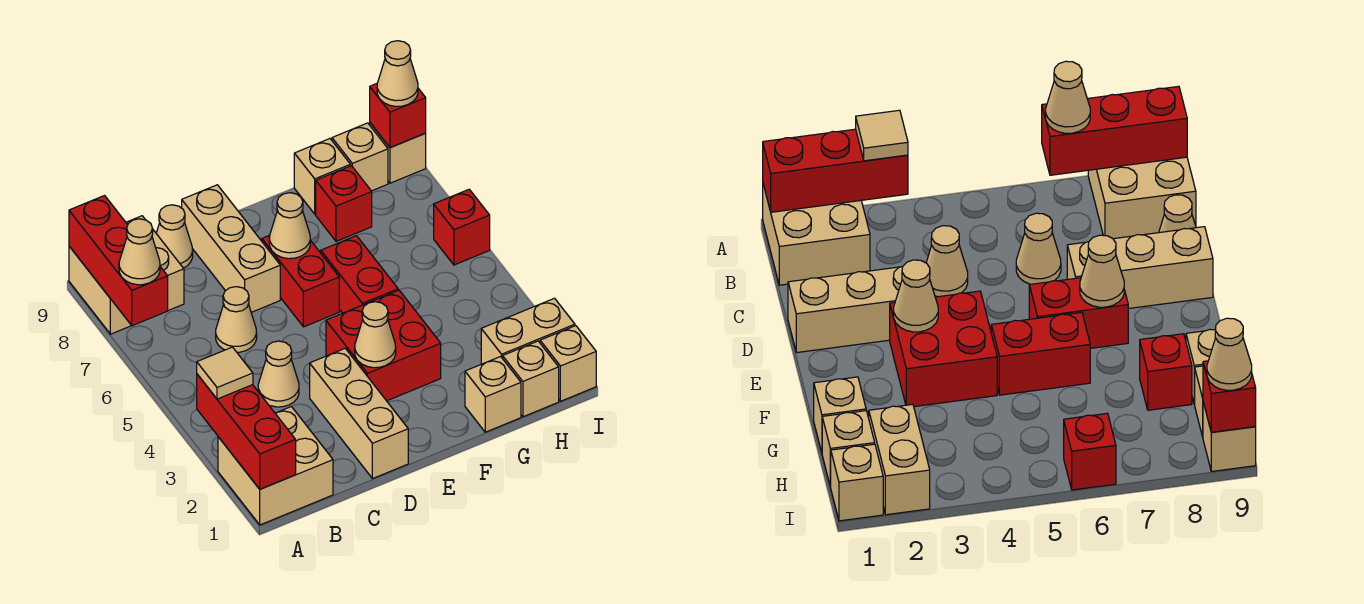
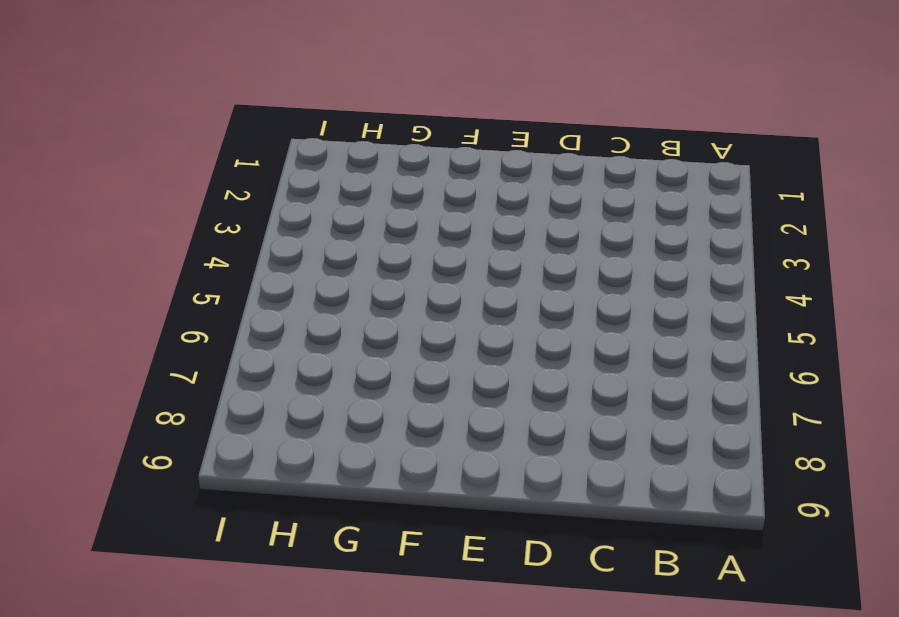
none -> tan brick A1:B2 level 1
none -> tan brick A8:B9 level 1
none -> tan cone C4 level 1

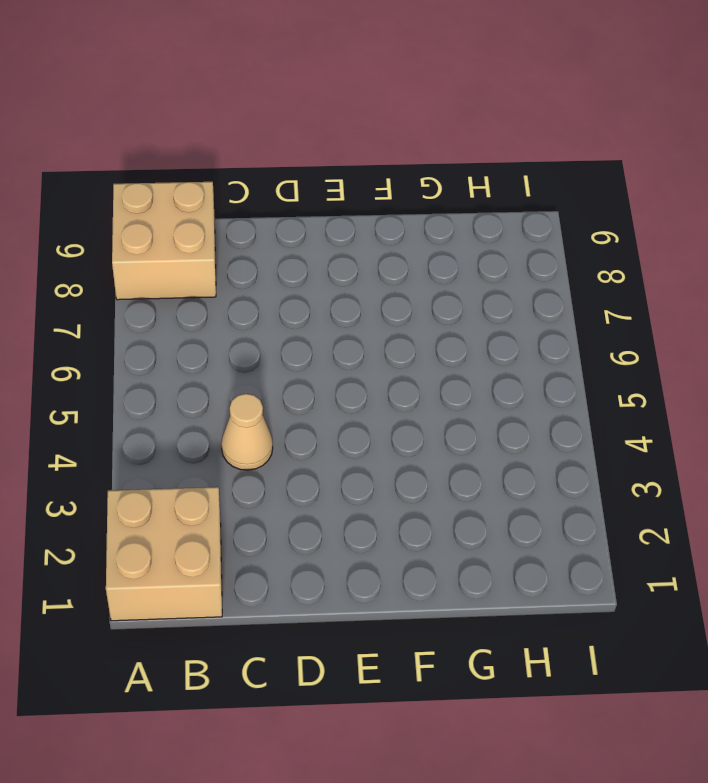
none -> tan cone C6 level 1
none -> tan cone C9 level 1
none -> tan brick D1:D3 level 1

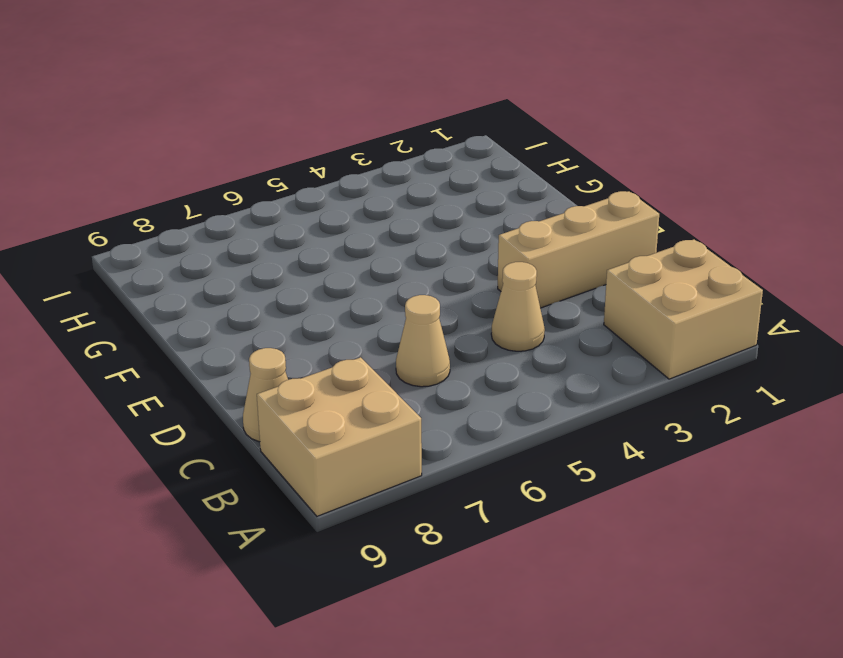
none -> tan brick D7:D9 level 1
none -> red brick E3:F4 level 1
none -> red brick E6:E7 level 1

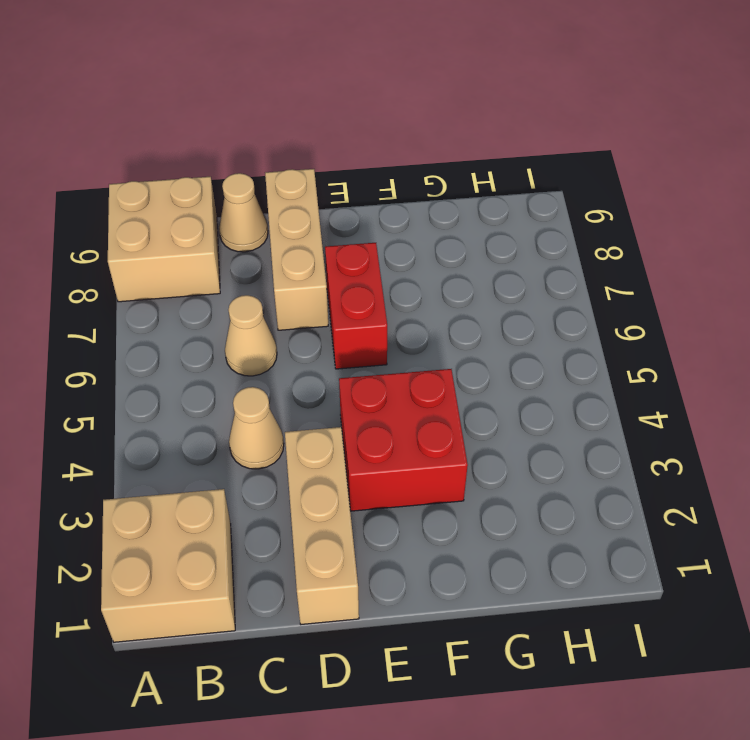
none -> red brick F5:F6 level 1
none -> tan brick G1 level 1
none -> red brick G8 level 1

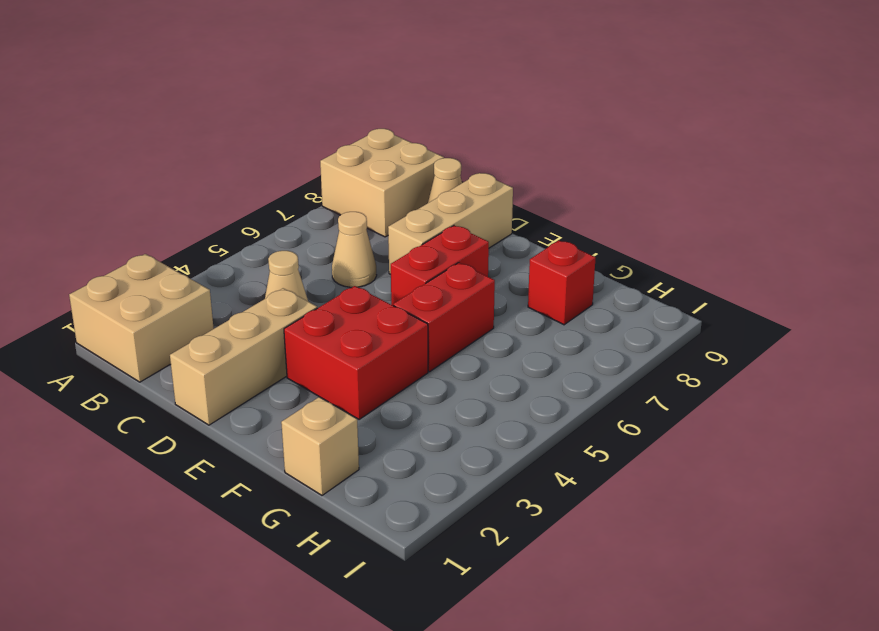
none -> tan brick G9 level 1
none -> tan brick H1 level 1
none -> tan brick H2:I2 level 1

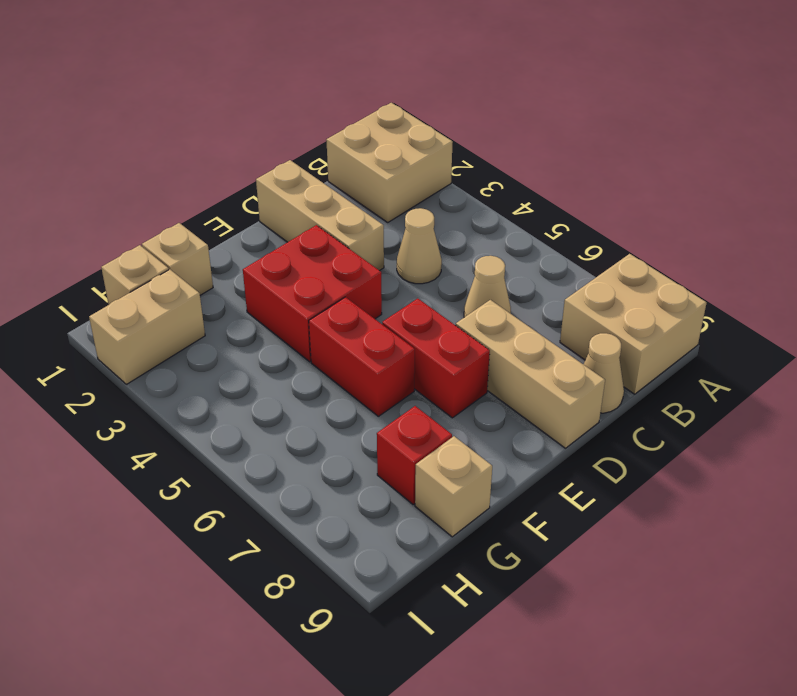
none -> tan brick H9 level 1
none -> tan brick I1 level 1
none -> red brick I6 level 1

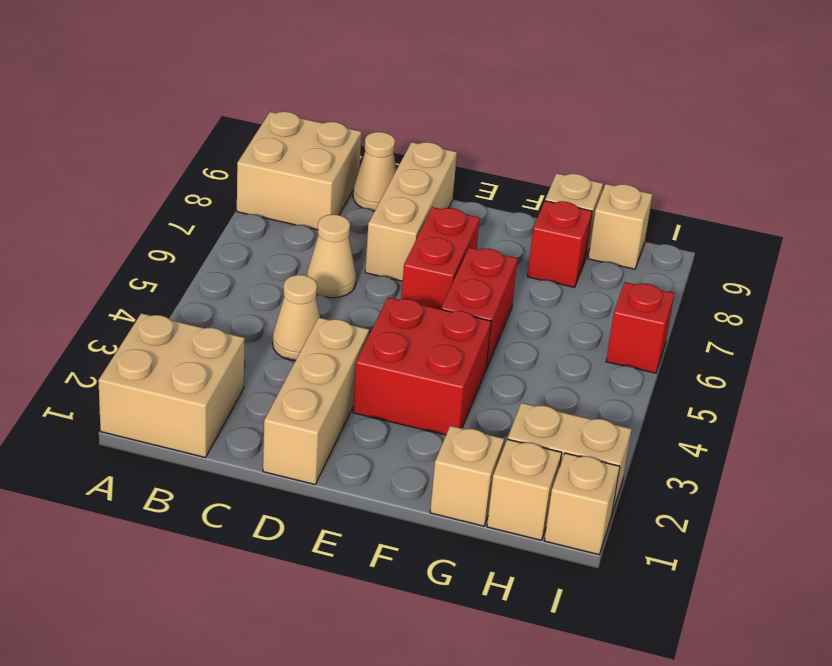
none -> tan brick I9 level 1
none -> red brick A1:A3 level 2
none -> red brick A7:A9 level 2

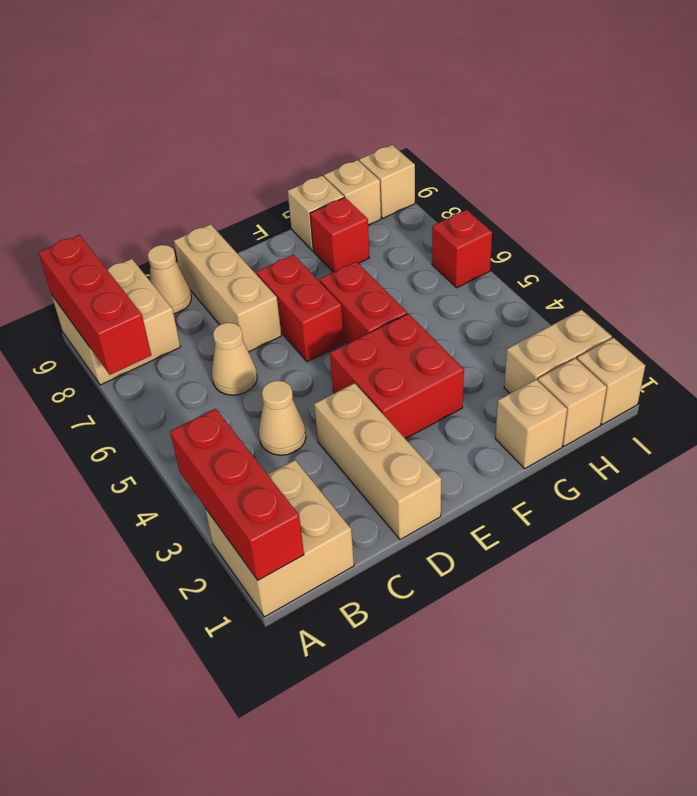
none -> tan cone E3 level 2
none -> tan cone E7 level 2
none -> red brick I9 level 2

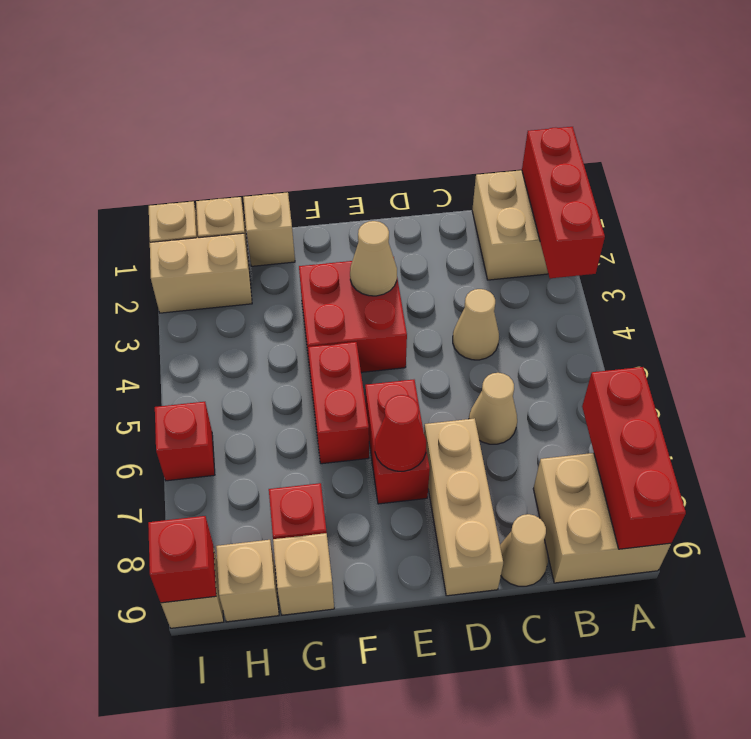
red cone E7 level 2 -> tan cone E7 level 2
none -> tan brick D1:D3 level 1
none -> tan tile A3 level 3
none -> tan cone A7 level 3

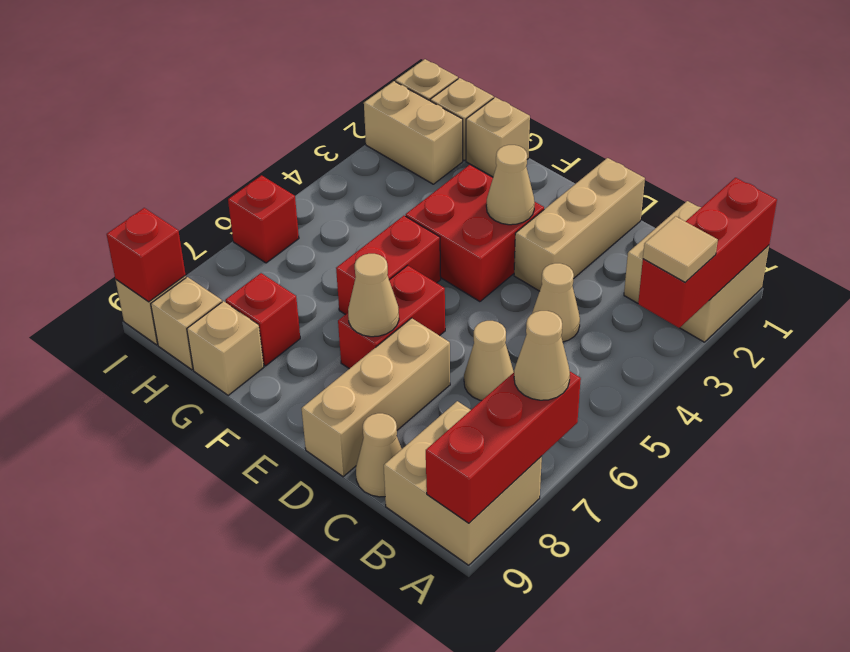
none -> tan cone I9 level 3

